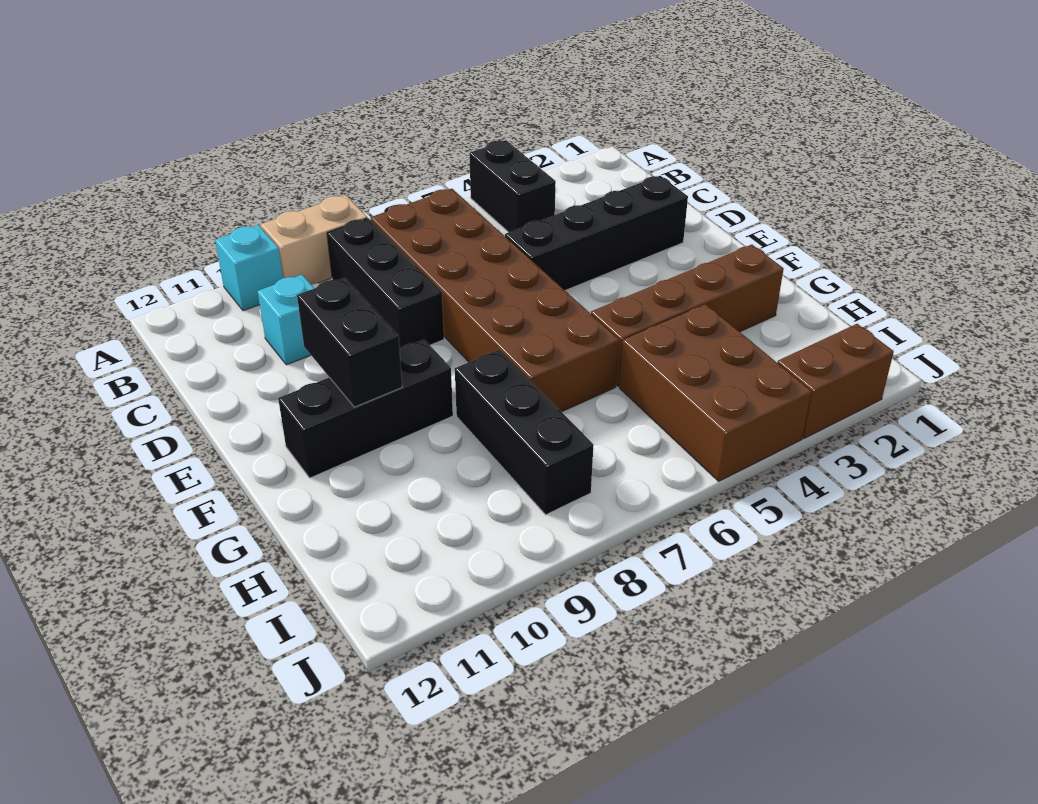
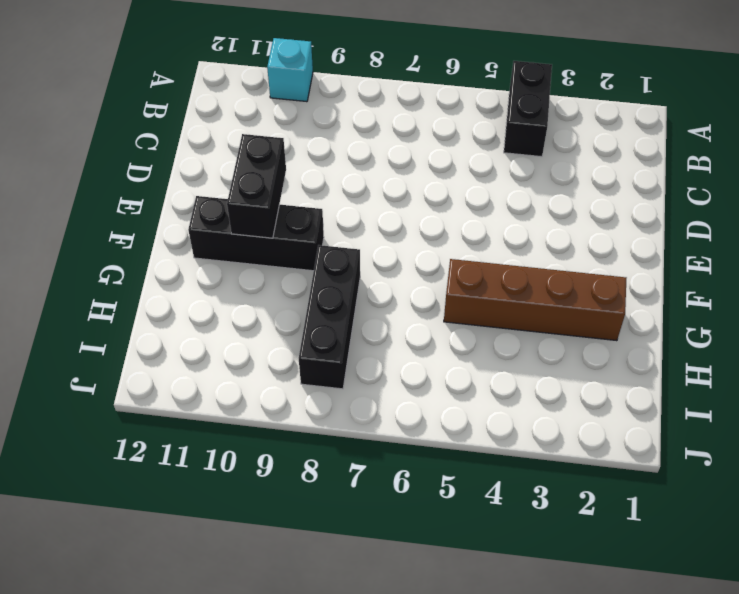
none -> tan brick A8:A9 level 1
none -> brown brick B6:G7 level 1
none -> black brick B8:D8 level 1

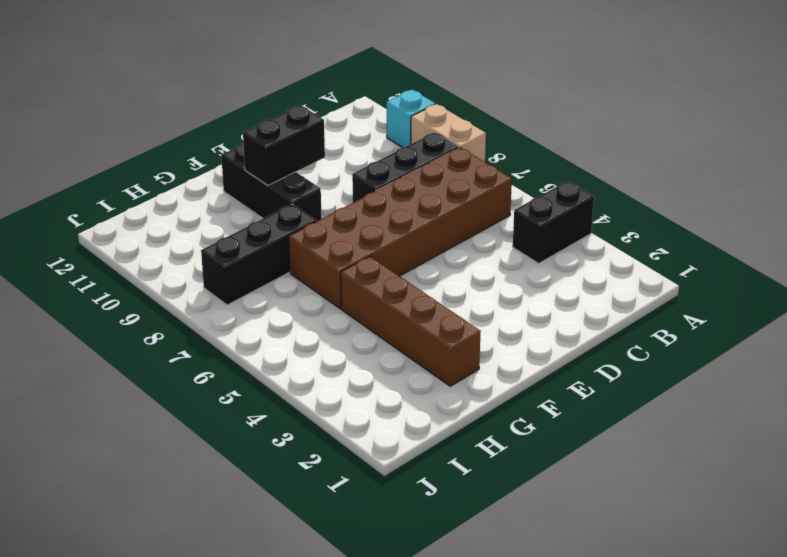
none -> cyan brick C10 level 1
none -> black brick D2:D5 level 1
none -> brown brick H4:J5 level 1

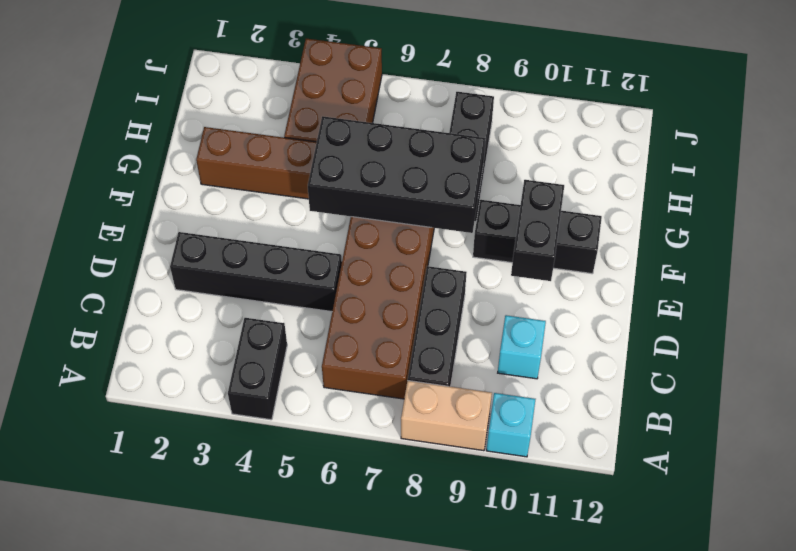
black brick F5:G8 level 2 -> none
none -> brown brick J2:J3 level 1

